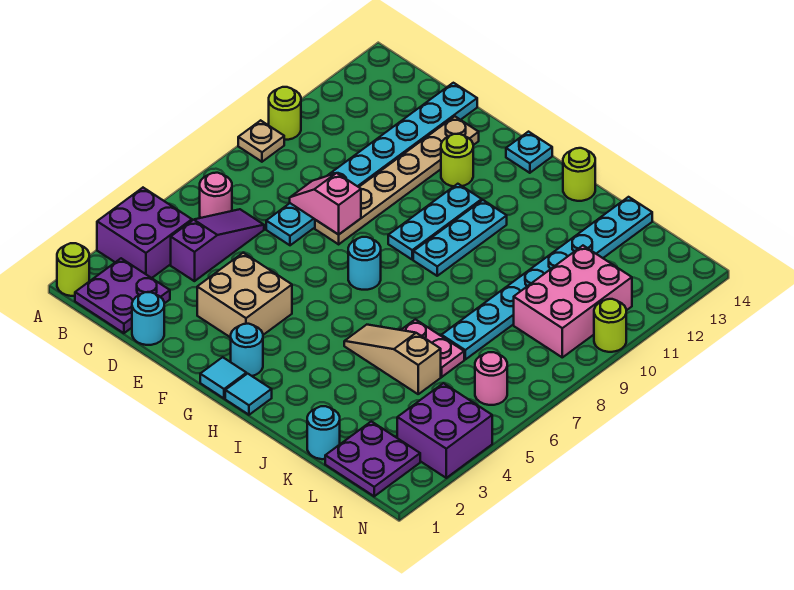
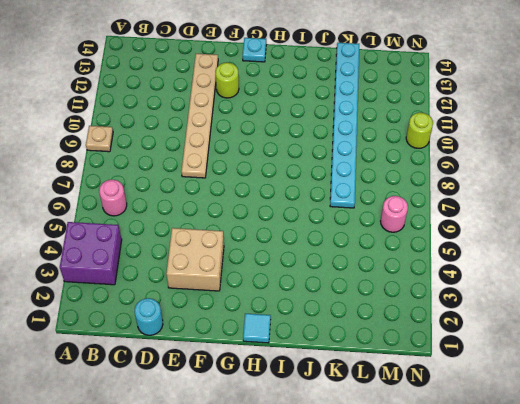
none -> lime round brick A1 level 1
none -> lime round brick A10 level 1
none -> purple plate B1:C2 level 1
none -> purple slope C4:C6 level 1 top 4

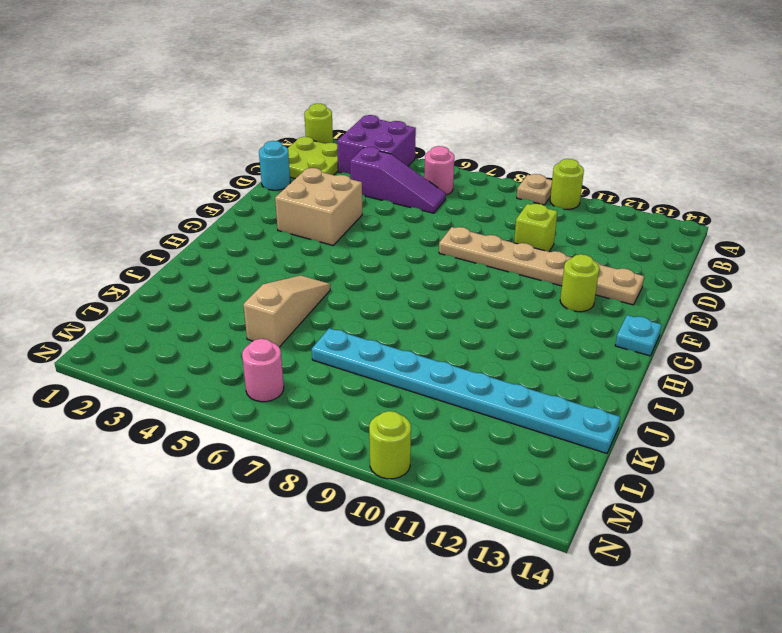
lime plate B1:C2 level 1 -> purple plate B1:C2 level 1
lime brick D10 level 1 -> cyan plate D7:D14 level 1
none -> cyan tile G1 level 1
none -> cyan round brick G2 level 1
none -> cyan round brick G7 level 1
none -> cyan plate G9:G11 level 1

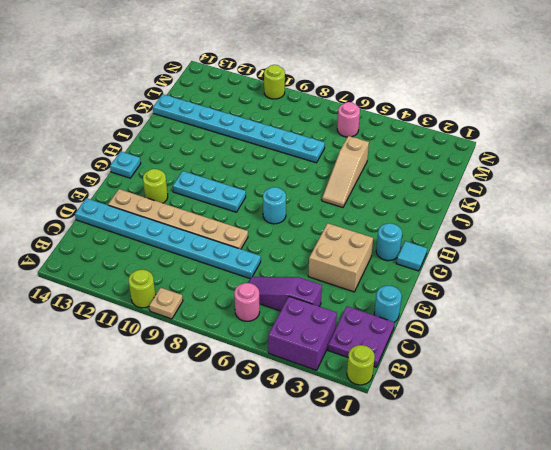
none -> cyan tile H1 level 1
none -> cyan plate H9:H11 level 1
none -> lime round brick I14 level 1
none -> pink plate J6:K6 level 1

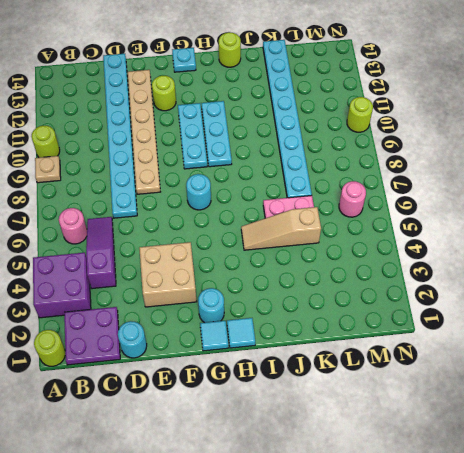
none -> cyan round brick K1 level 1
none -> purple plate L1:M2 level 1
none -> pink brick L9:M11 level 1
none -> purple brick M3:N4 level 1

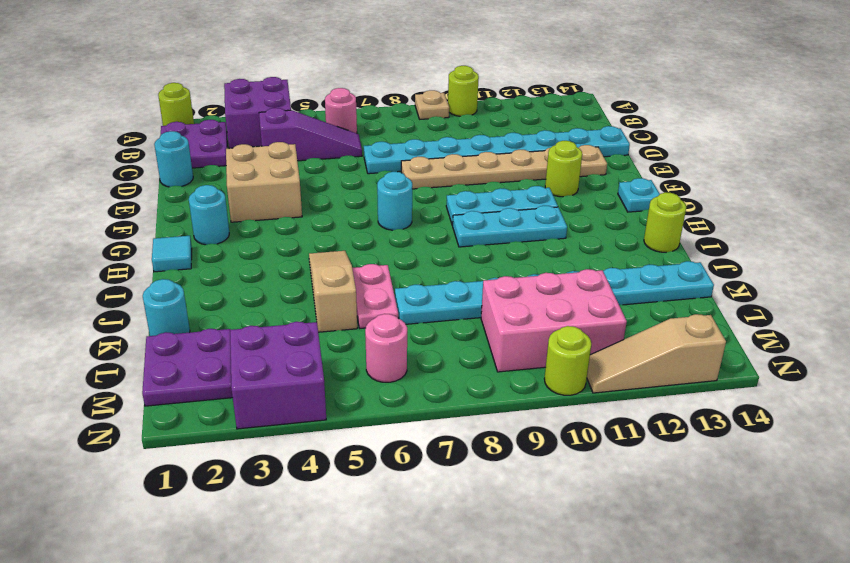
tan slope N11:N13 level 1 top 13 -> none
none -> cyan tile G1 level 1
none -> pink slope D8:E8 level 2 top E

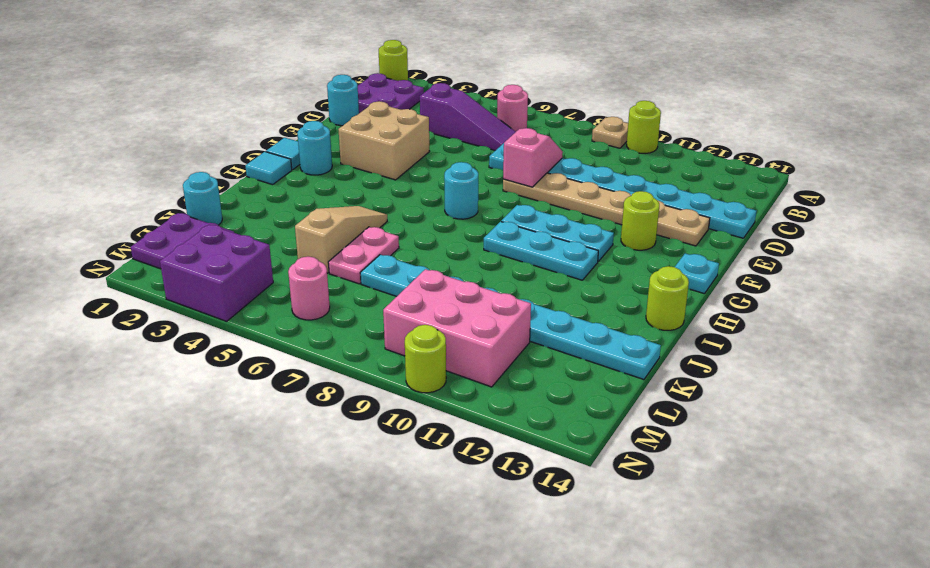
none -> purple brick A3:B4 level 1

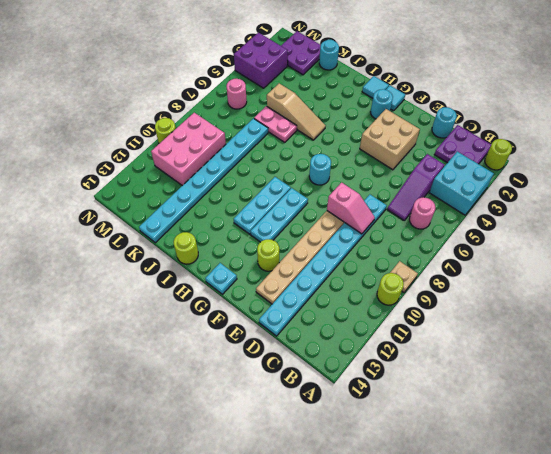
cyan brick A3:B4 level 1 -> purple brick A3:B4 level 1

